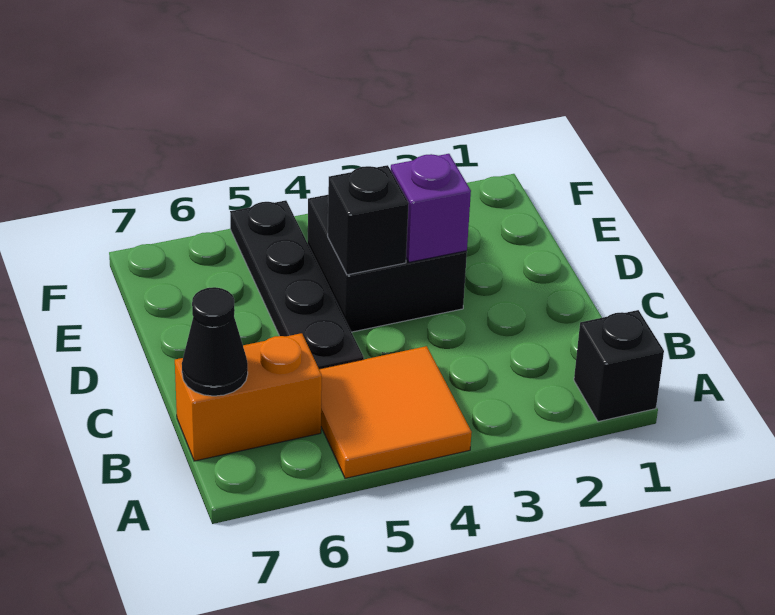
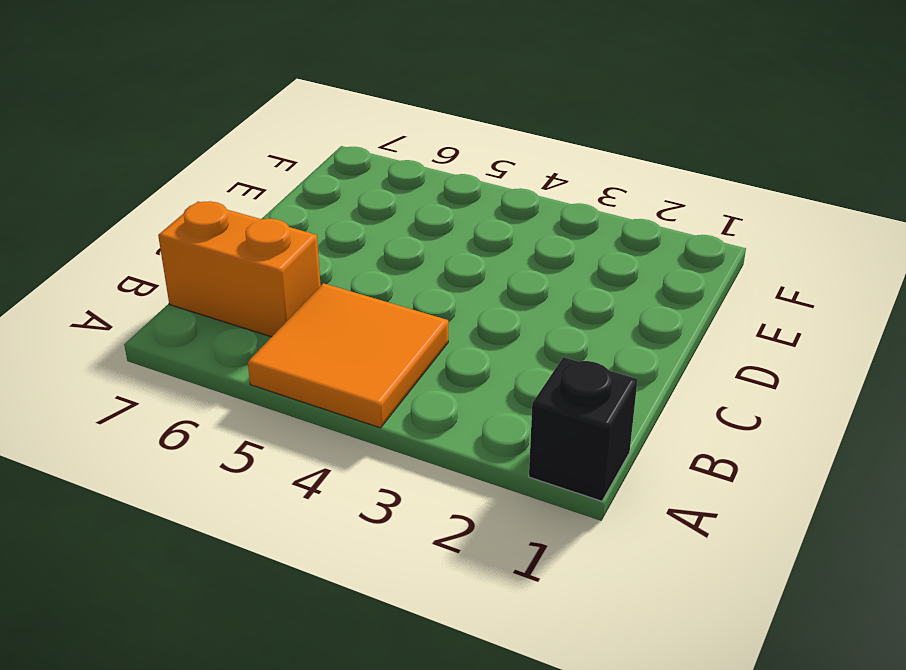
none -> black plate C5:F5 level 1
none -> black brick D3:E4 level 1

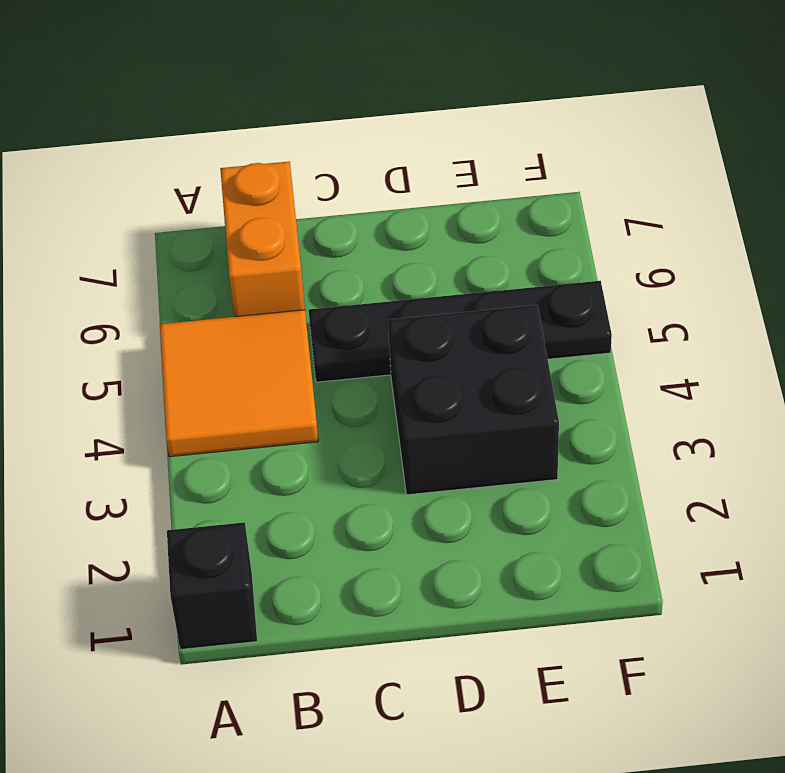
none -> black cone B7 level 2
none -> purple brick D3 level 2

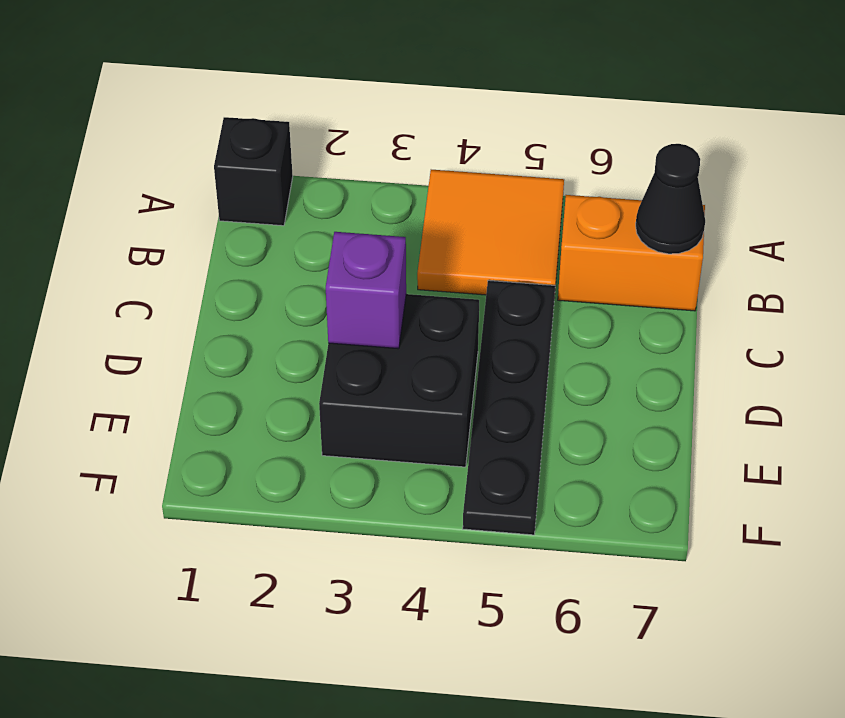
none -> black brick D4 level 2

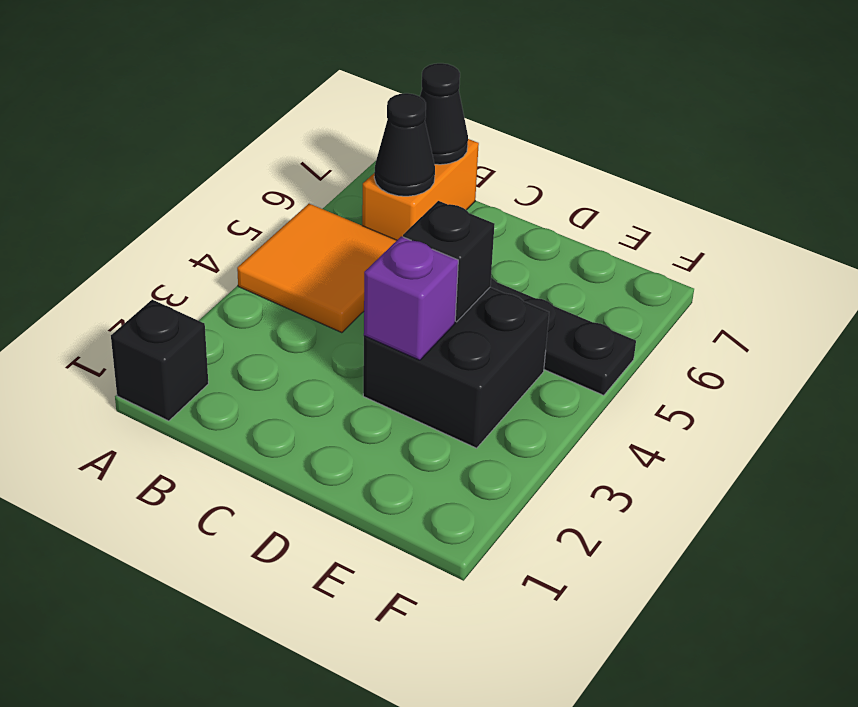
black cone B6 level 2 -> none

